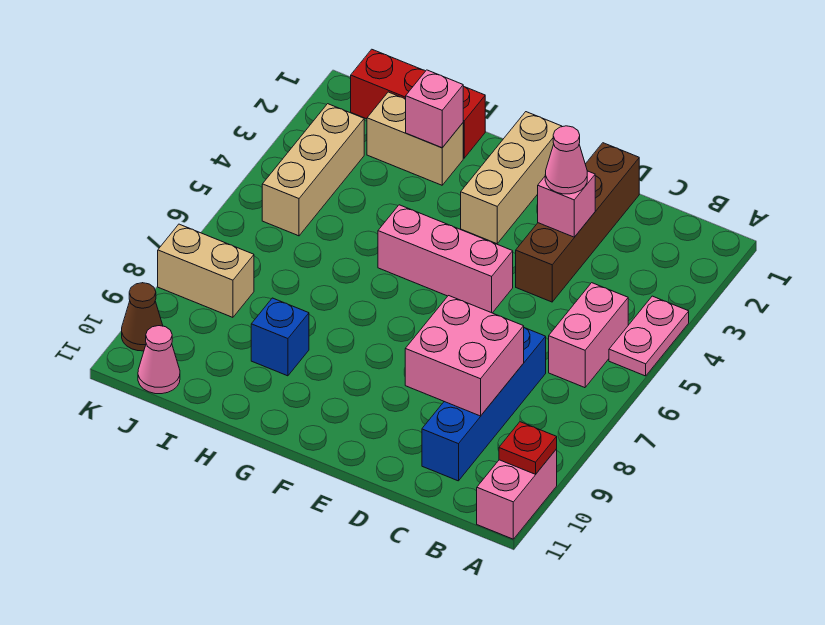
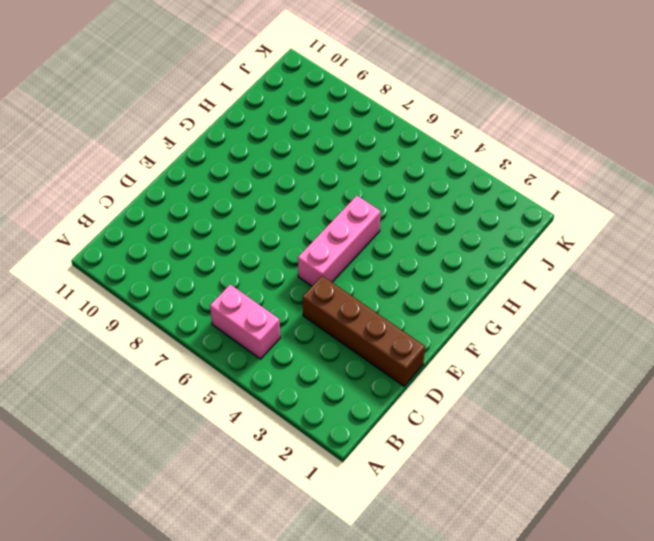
none -> pink plate A4:A5 level 1
none -> pink brick A10:A11 level 1
none -> blue brick C7:C10 level 1

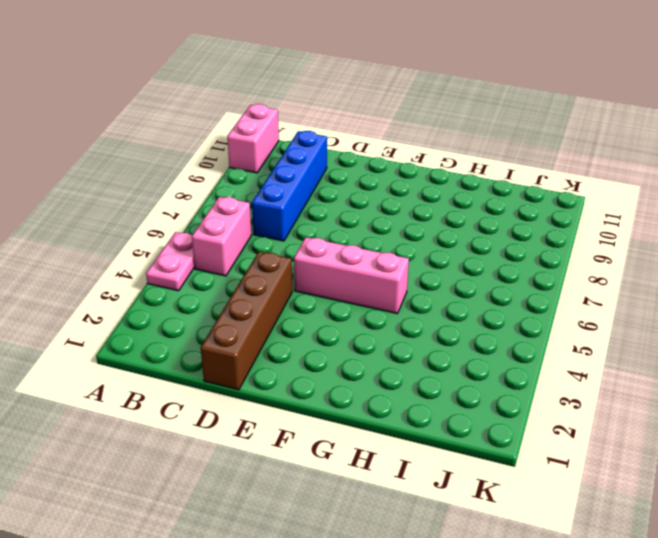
none -> tan brick F1:F3 level 1
none -> red brick H1:J1 level 1
none -> tan brick H2:I2 level 1

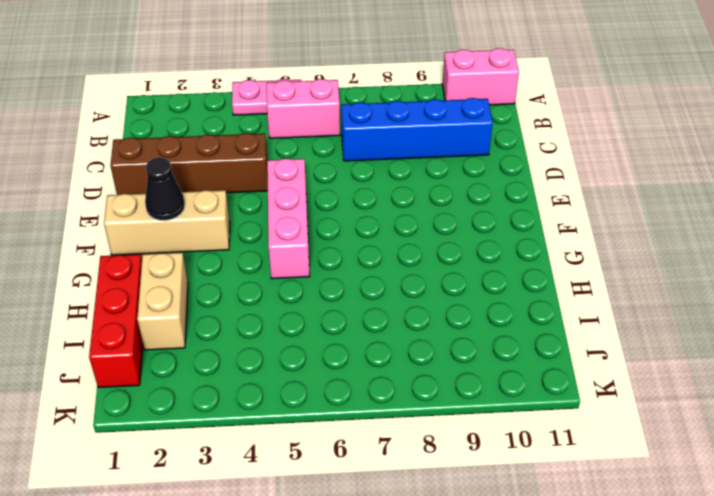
black cone F2 level 2 -> none
none -> blue brick H9 level 1
none -> tan brick J3:J5 level 1
none -> tan brick J8:K8 level 1

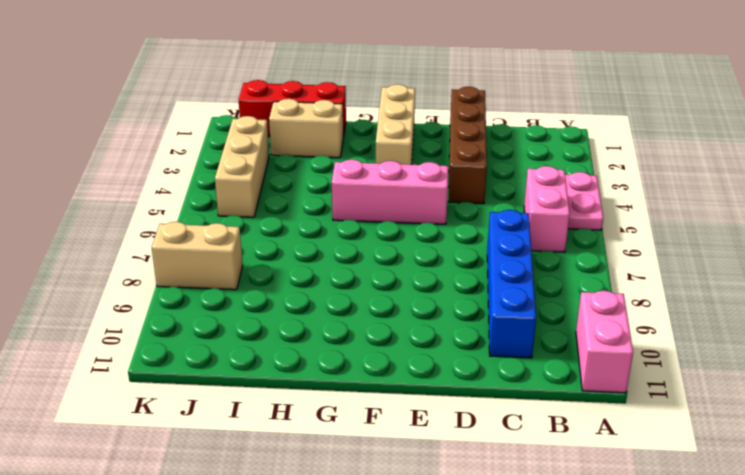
none -> blue brick H9 level 1
none -> pink cone J11 level 1
none -> brown cone K10 level 1

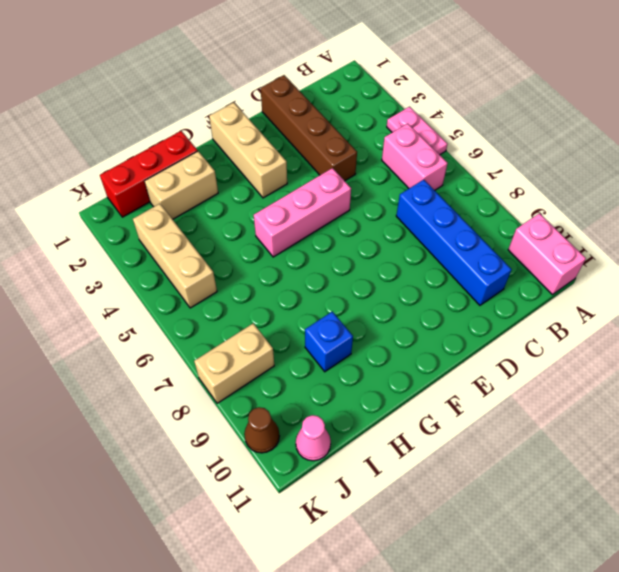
none -> red plate A10 level 2
none -> pink brick C8:D9 level 2
none -> pink brick D3 level 2

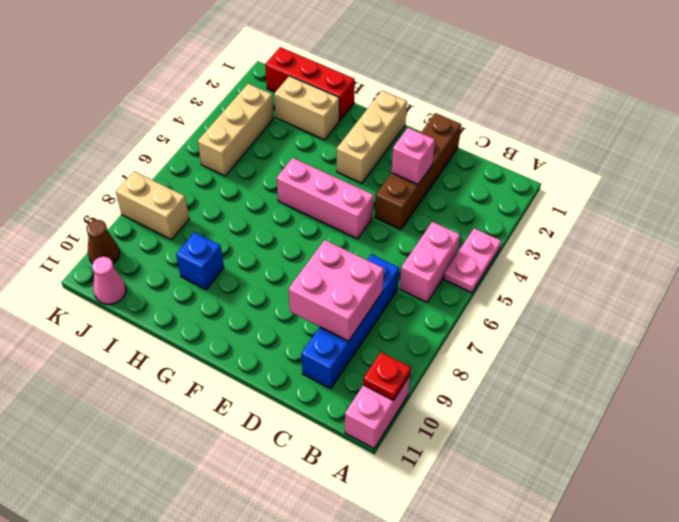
none -> pink brick H2 level 2
none -> pink cone D3 level 3

